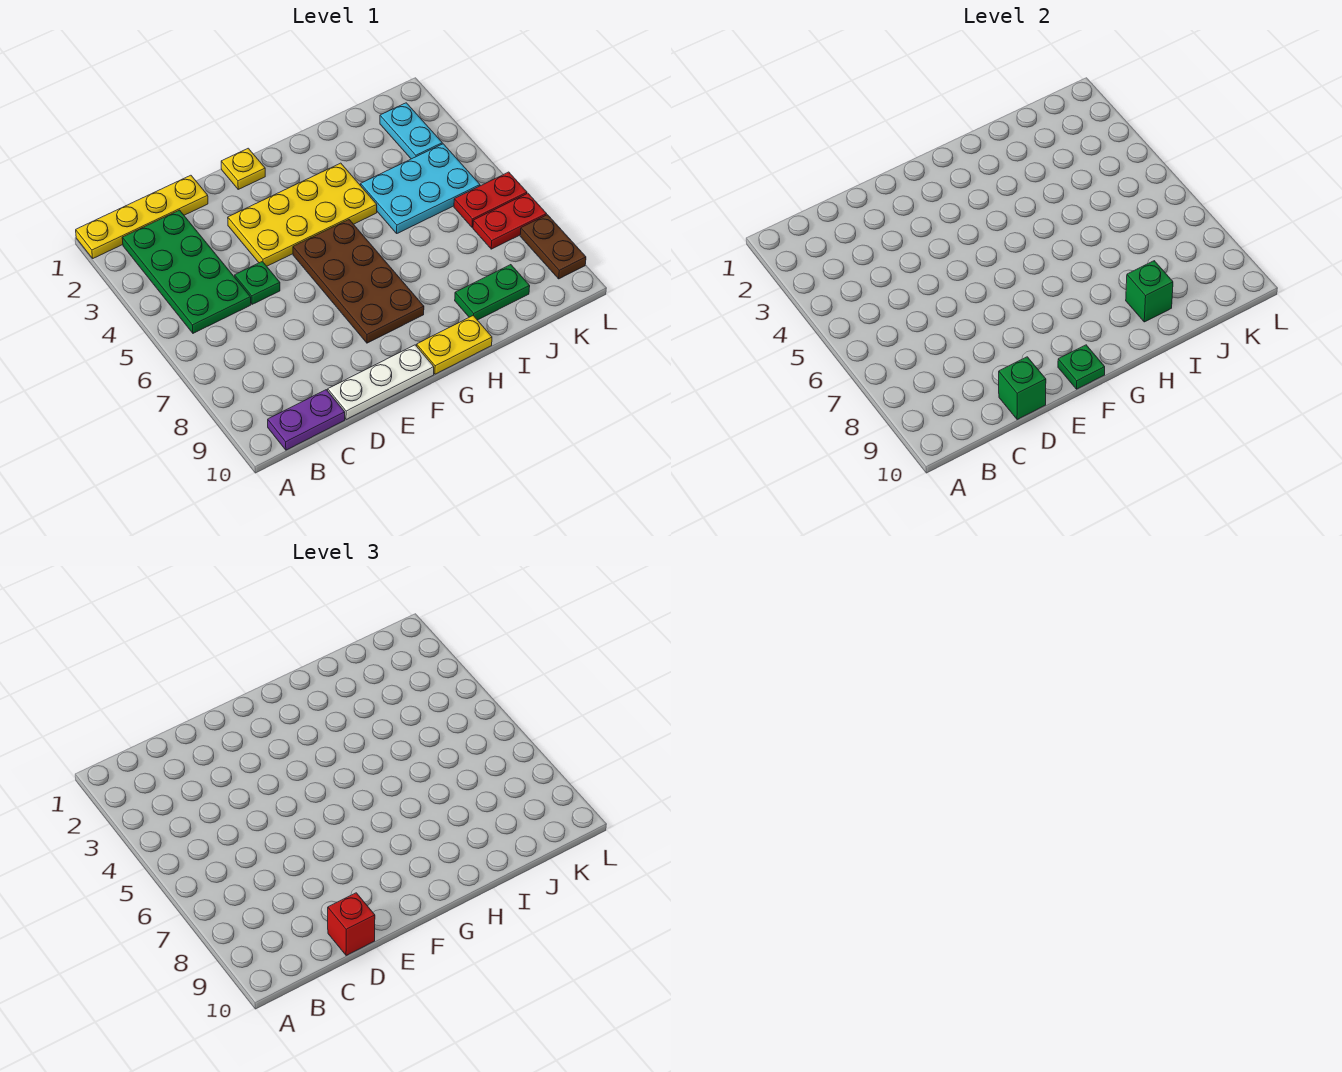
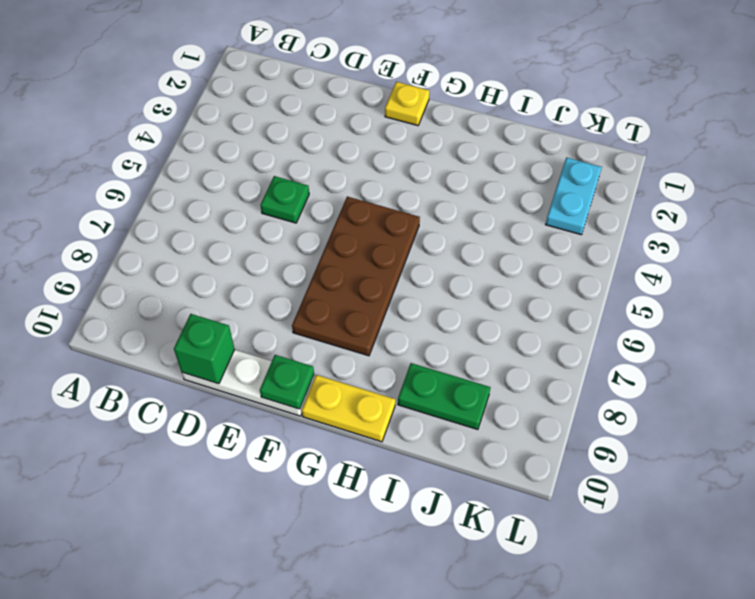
none -> yellow plate A1:D1 level 1
none -> green plate B2:C5 level 1
none -> purple plate B10:C10 level 1

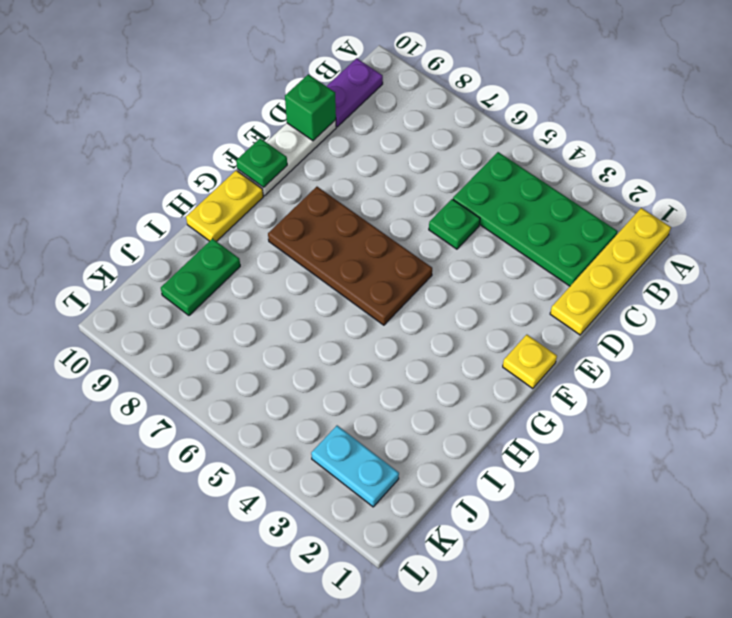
none -> yellow plate E3:H4 level 1
none -> cyan plate I4:K5 level 1
none -> red plate K6:L6 level 1

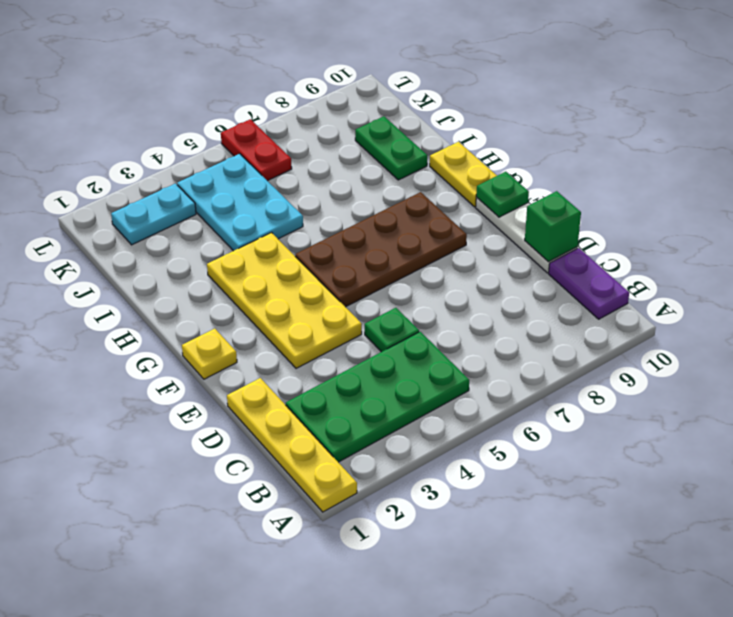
none -> red plate K7:L7 level 1
none -> brown plate L8:L9 level 1
none -> green brick I9 level 2

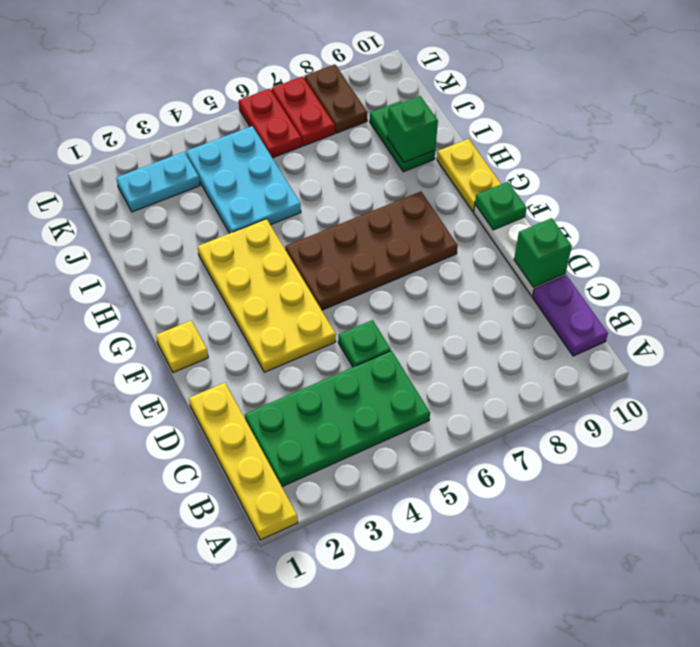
brown plate K8:L8 level 1 -> brown plate L8:L9 level 1
none -> red brick D10 level 3

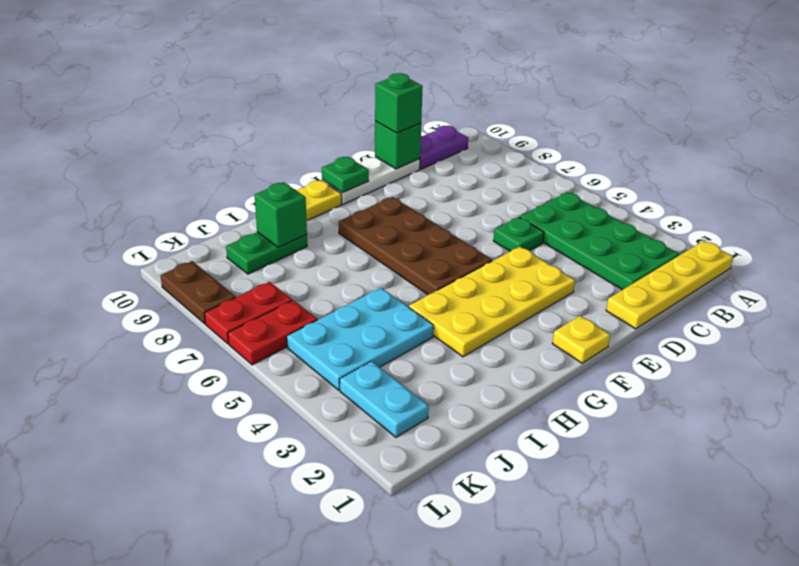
green brick D10 level 3 -> red brick D10 level 3

